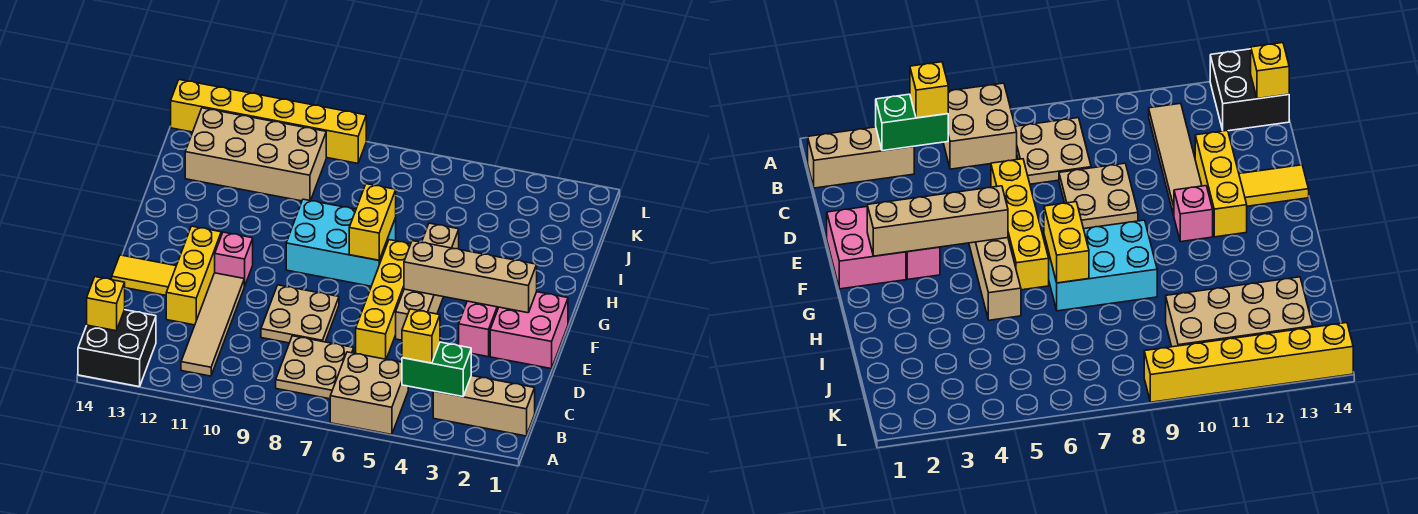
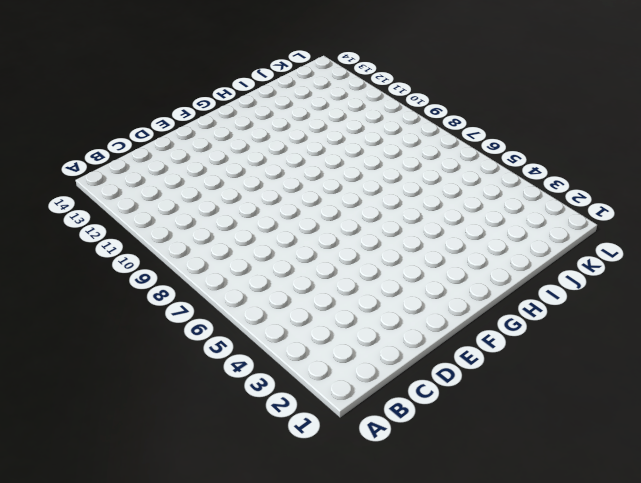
none -> tan brick A5:B6 level 1
none -> black brick A13:B14 level 1
none -> tan brick B1:B3 level 1

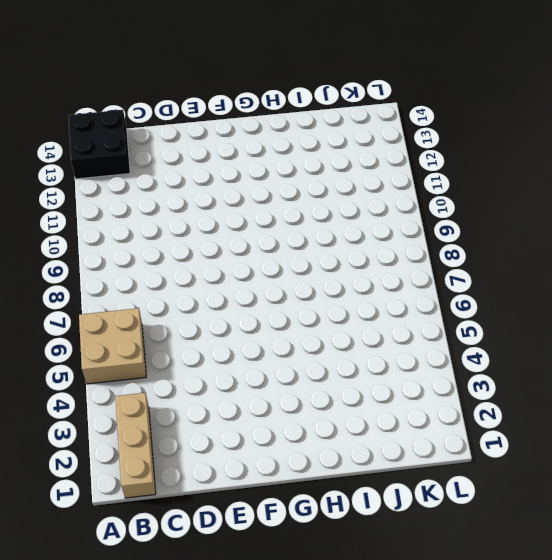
none -> tan plate B7:C8 level 1
none -> tan tile B11:E11 level 1
none -> yellow brick D6:G6 level 1

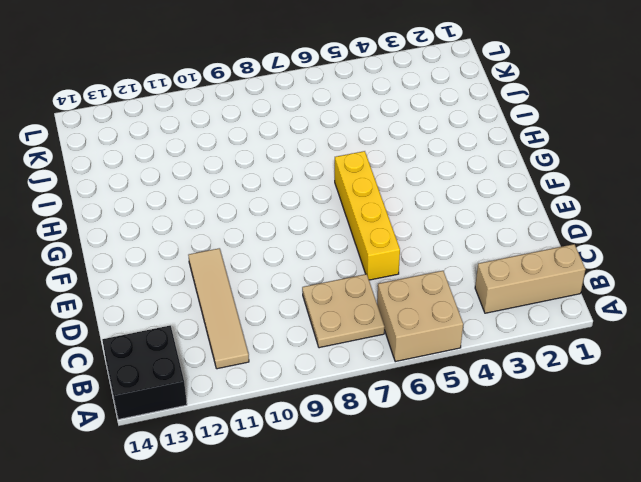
none -> tan plate D8:E9 level 1
none -> yellow brick D12:F12 level 1
none -> pink brick E1:F2 level 1

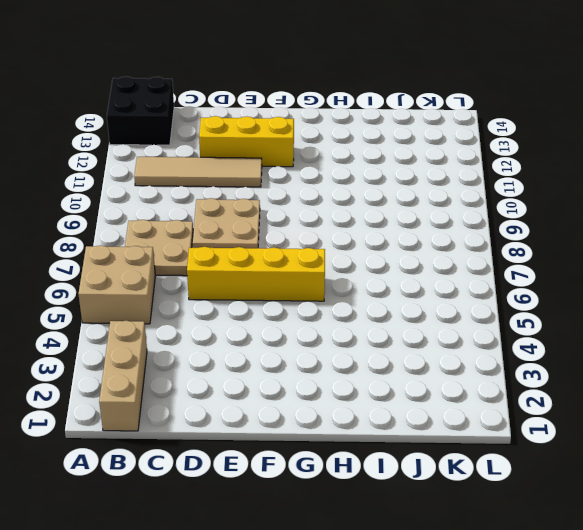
none -> pink brick E1:F2 level 1
none -> pink brick E3:F3 level 1
none -> tan brick E5:H5 level 1

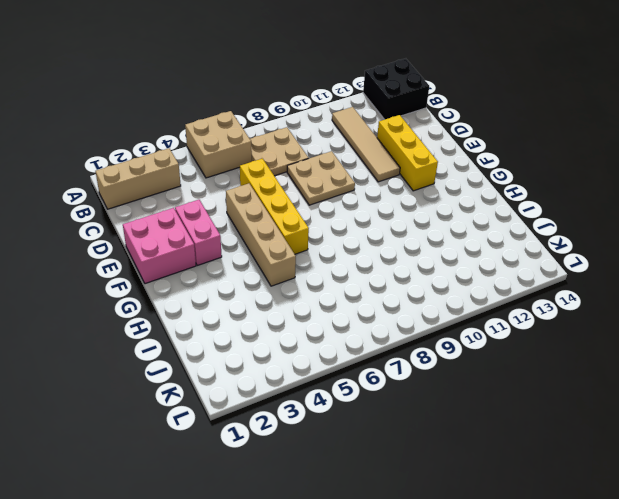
none -> yellow tile E13:E14 level 1
none -> pink brick F11 level 1
none -> cyan brick G7:H9 level 1

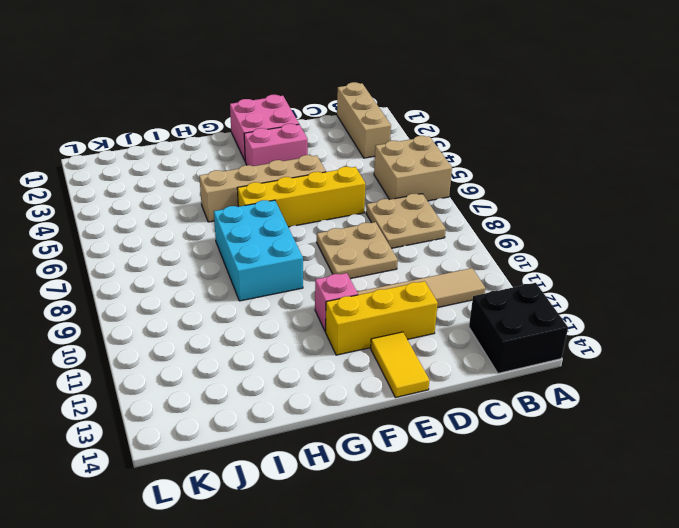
none -> tan brick J10:K13 level 1
none -> yellow brick L9:L14 level 1
none -> green brick B3:B4 level 2

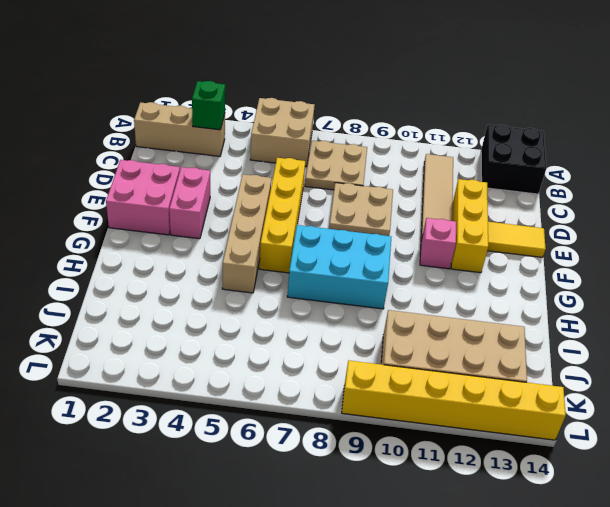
green brick B3 level 2 -> green brick B3:B4 level 2
none -> yellow brick B14 level 2
none -> tan brick F2:F5 level 2
none -> yellow brick G7:H7 level 2

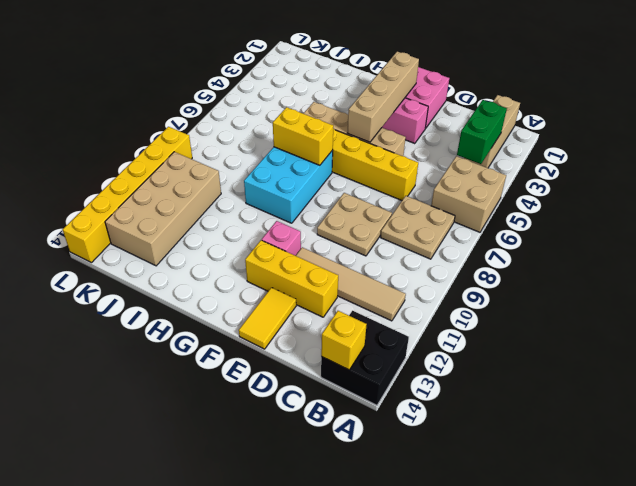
none -> yellow brick B4 level 3

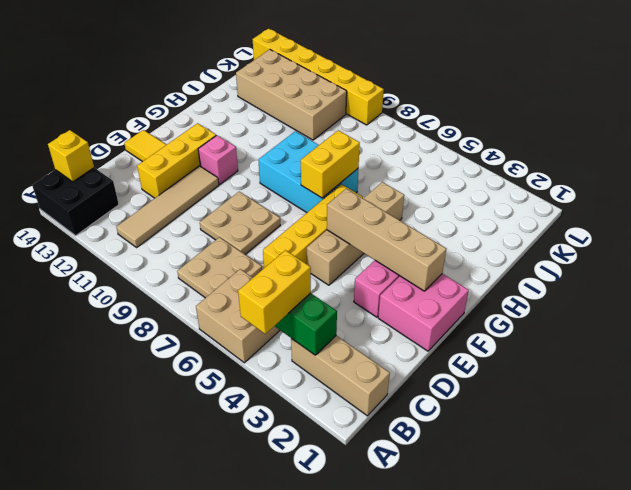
yellow brick A4:B4 level 3 -> yellow brick B4 level 3

